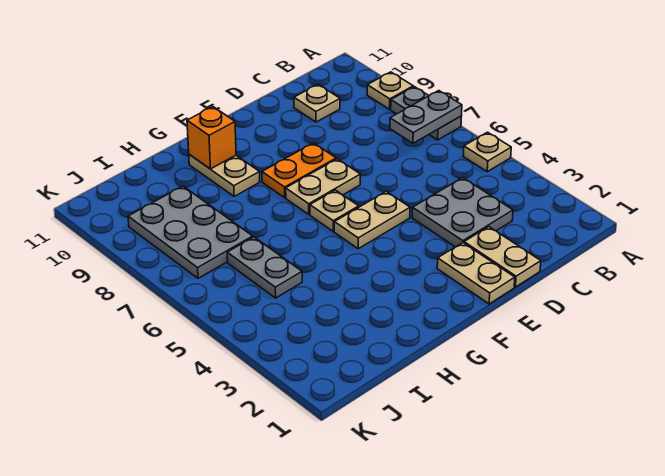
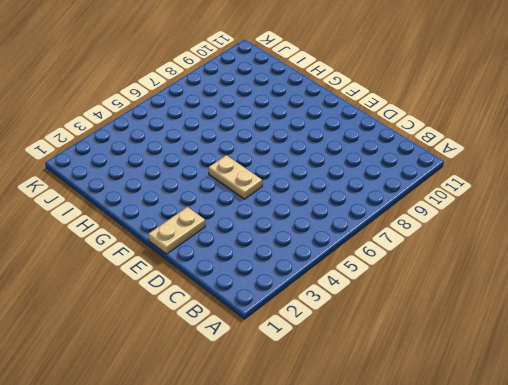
none -> tan plate A5 level 1
none -> grey plate A7:A8 level 1
none -> tan plate A9 level 1

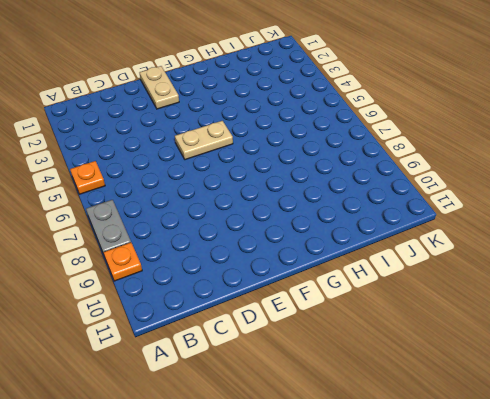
orange plate A5 level 1 -> tan plate A5 level 1
orange plate A9 level 1 -> tan plate A9 level 1
none -> grey plate C3:D4 level 1
none -> tan plate C10 level 1
none -> tan plate D1:D2 level 1

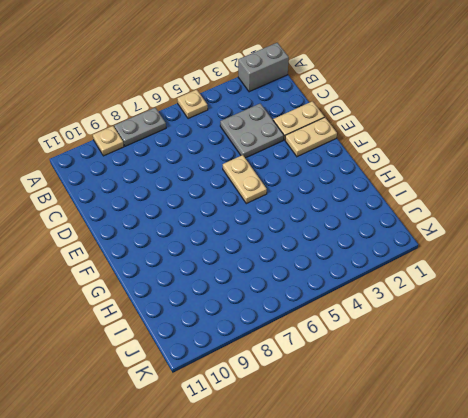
grey brick A1:A2 level 1 -> none
none -> tan plate C10 level 1
none -> tan plate E7:F7 level 1
none -> orange plate E8:F8 level 1

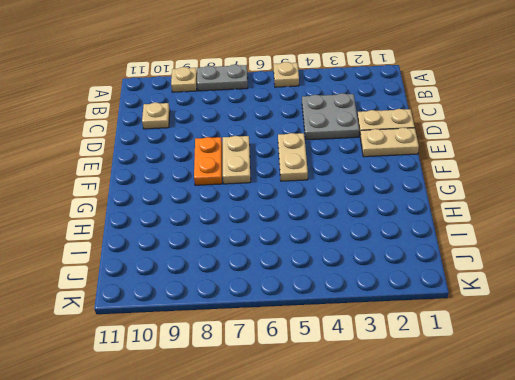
none -> tan plate F6 level 1
none -> tan plate G9:G10 level 1
none -> grey plate I5:I6 level 1

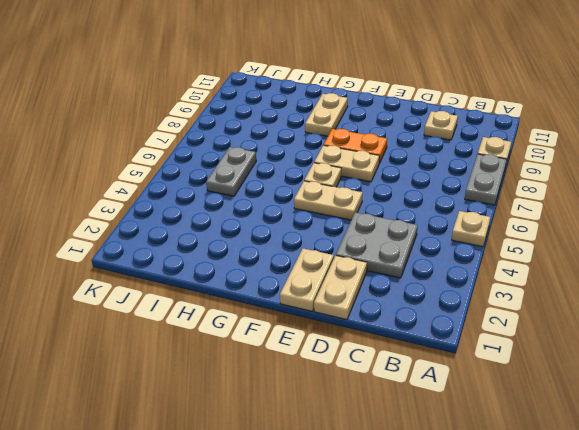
none -> grey plate I7:J9 level 1
none -> grey plate A7:B7 level 2
none -> orange brick G10 level 2

